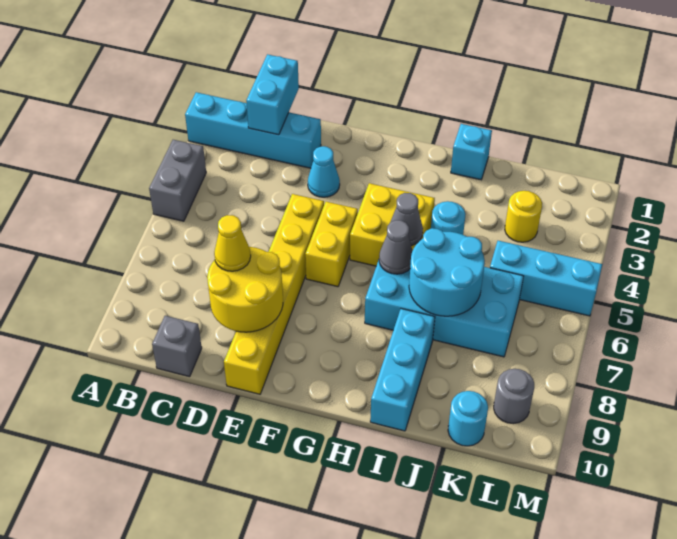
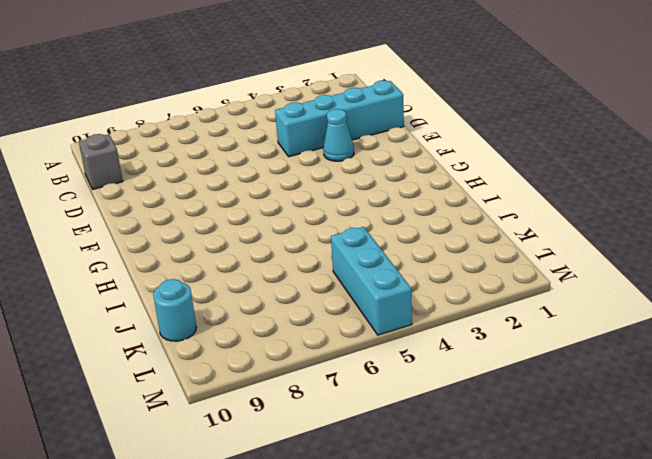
cyan brick D1:D4 level 1 -> cyan brick A2:D2 level 1
none -> grey brick A4:A5 level 1
none -> yellow brick E5:E10 level 1
none -> yellow brick F5:F6 level 1

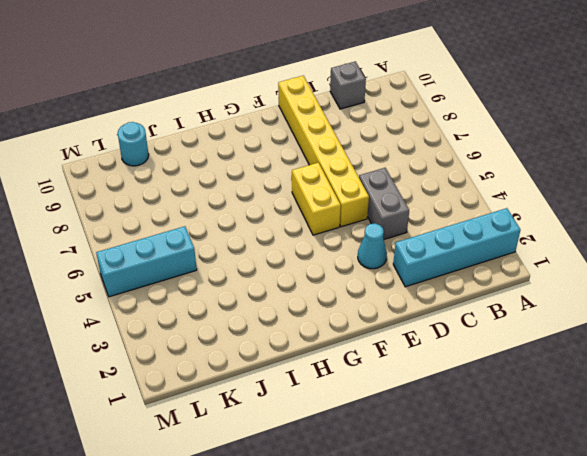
grey brick D4:D5 level 1 -> grey brick A4:A5 level 1
none -> yellow brick G4:H5 level 1
none -> cyan brick H6:K7 level 1
none -> cyan brick I1 level 1

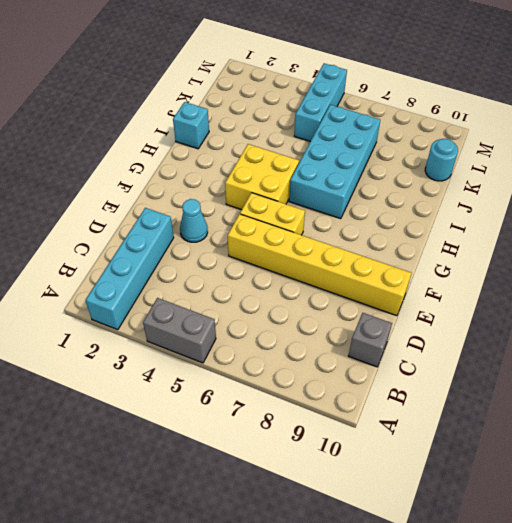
none -> cyan round brick I4 level 1
none -> cyan brick I8:I10 level 1
none -> yellow round brick K3 level 1

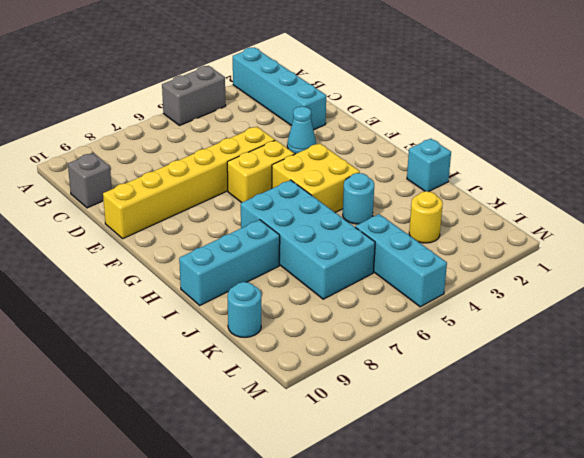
none -> grey round brick L9 level 1
none -> cyan brick C1:C2 level 2
none -> yellow round brick D8:E9 level 2

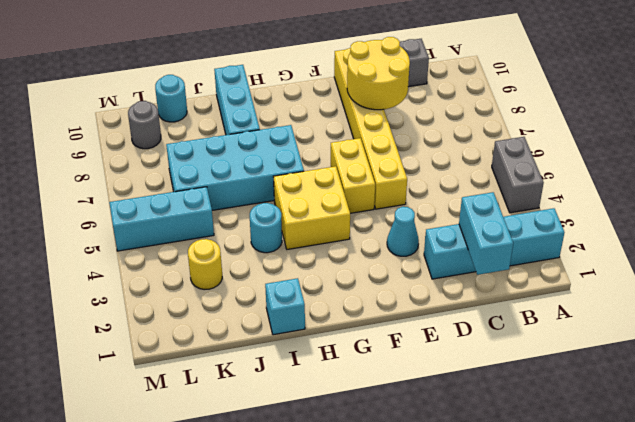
none -> grey cone H5 level 2
none -> grey cone H6 level 2
none -> cyan round brick I6:J7 level 2

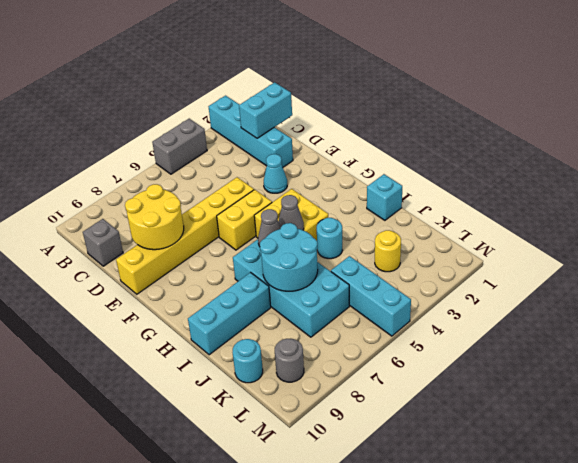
none -> yellow cone D8 level 3

